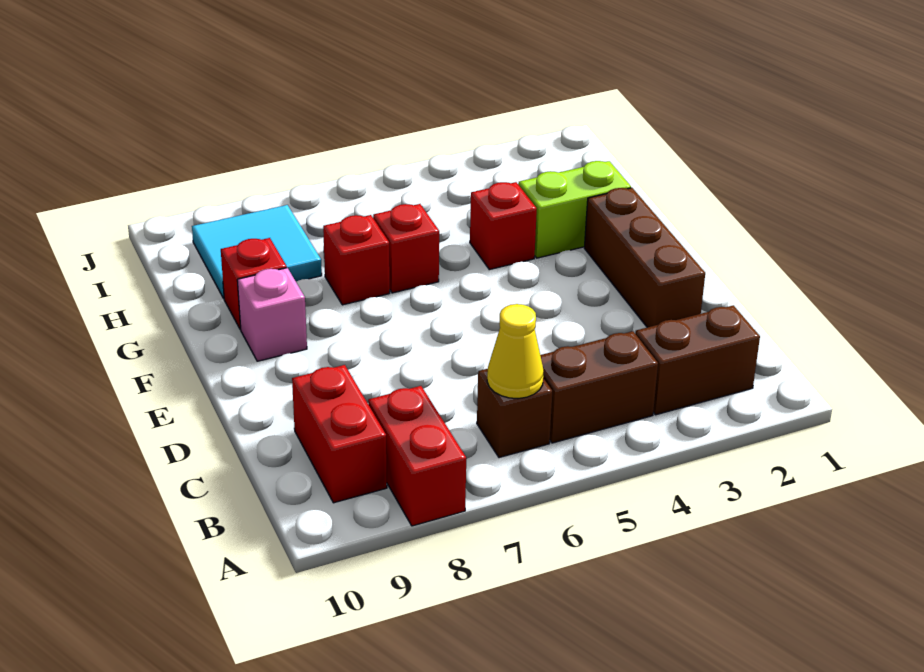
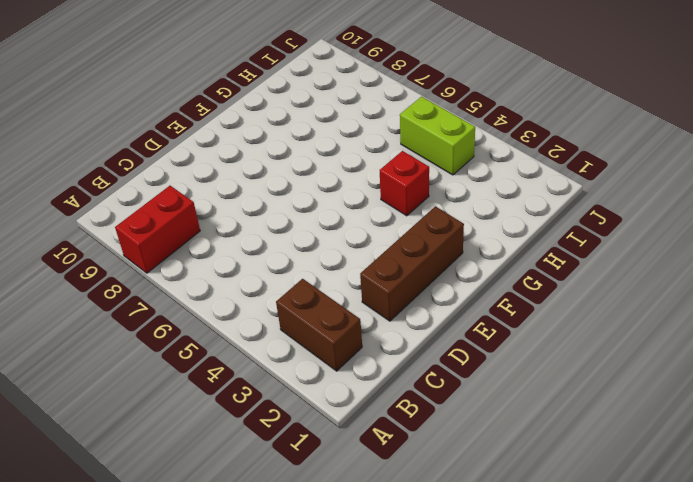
lime brick I4:I5 level 1 -> lime brick G2:G3 level 1
none -> brown brick B4:B5 level 1
none -> brown brick B6 level 1
none -> red brick B9:C9 level 1

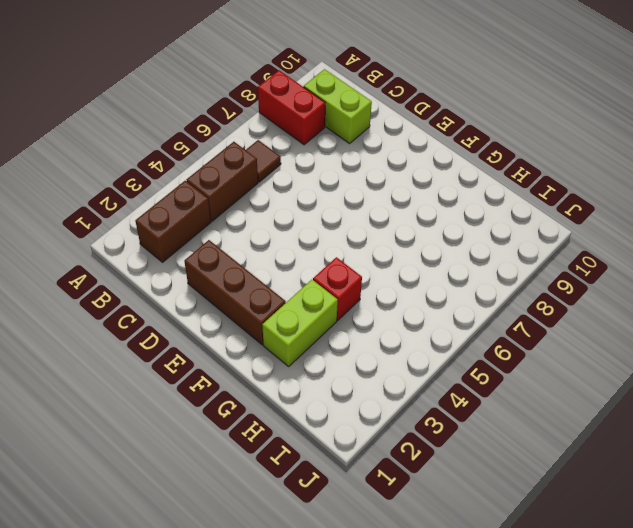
brown tile B6 level 1 -> brown brick B6 level 1
lime brick B9:C9 level 1 -> red brick B9:C9 level 1
none -> pink brick F9 level 1
none -> red brick G6 level 1
none -> red brick G7 level 1

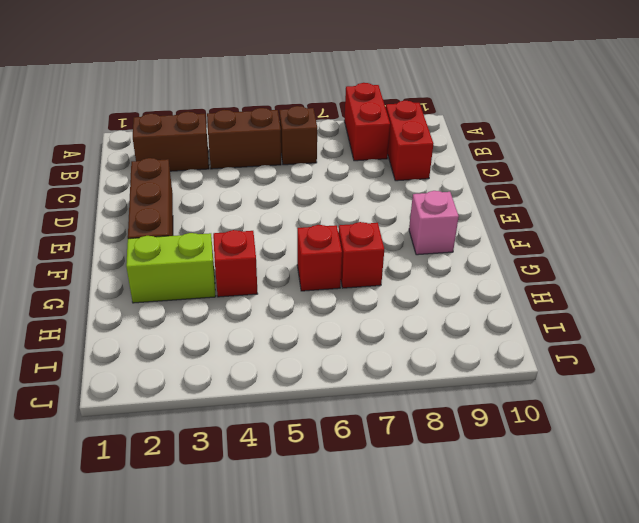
none -> red brick G9 level 1
none -> cyan tile H8:I9 level 1
none -> yellow cone B6 level 2

